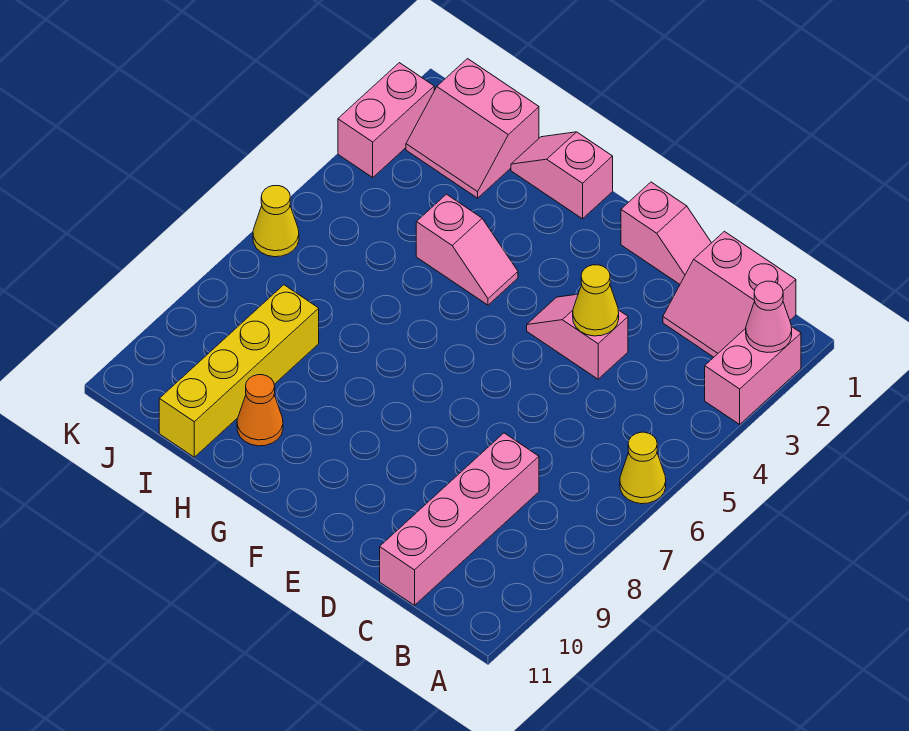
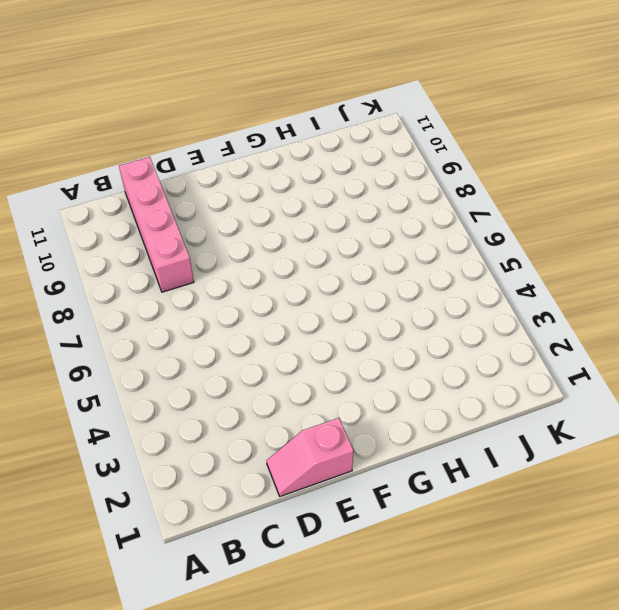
none -> pink brick A2:A3 level 1
none -> yellow cone A6 level 1
none -> pink slope B1:C2 level 1 top 1

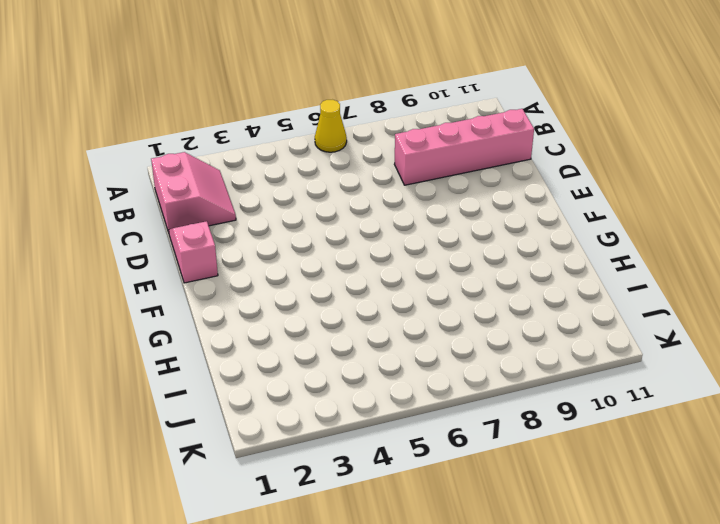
none -> pink brick A2:A3 level 1
none -> pink slope D4:E4 level 1 top D
none -> pink slope G1:H1 level 1 top G

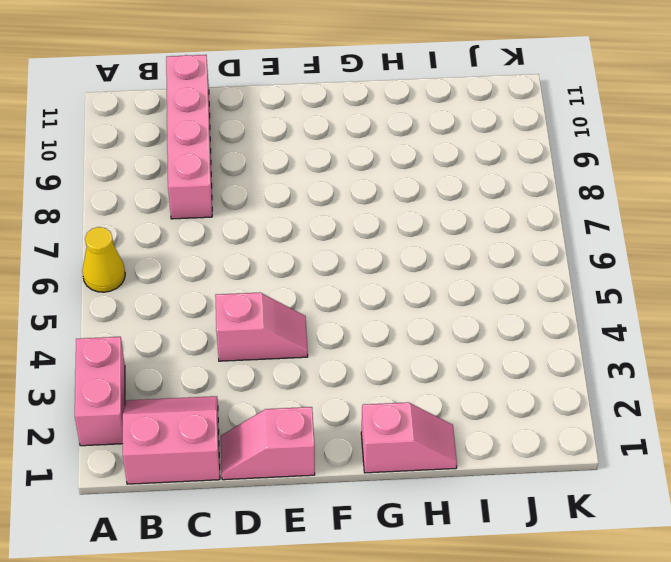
none -> pink slope G4:H4 level 1 top H
none -> orange cone H10 level 1
none -> pink slope I1:J2 level 1 top 1

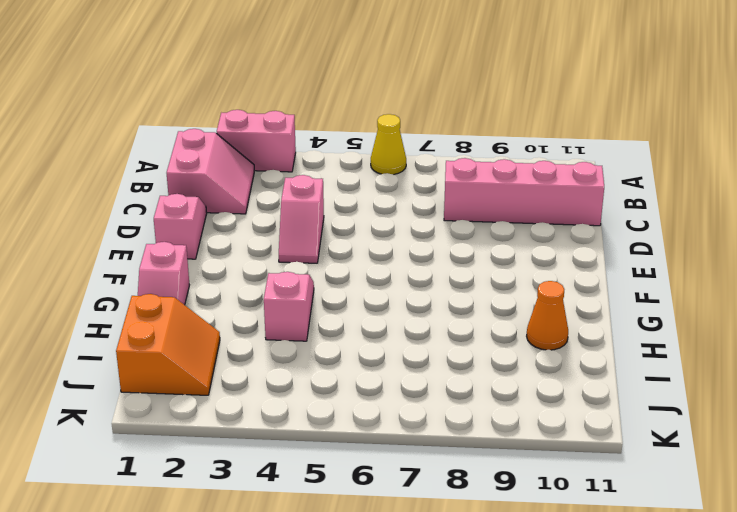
orange slope I1:J2 level 1 top 1 -> pink slope I1:J2 level 1 top 1
none -> yellow brick I8:I11 level 1
none -> pink brick K2:K3 level 1
none -> yellow cone K6 level 1

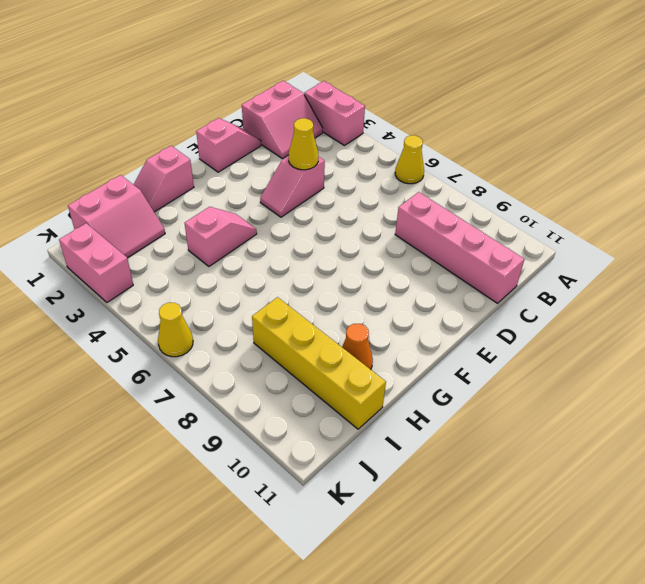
none -> pink cone A2 level 2

